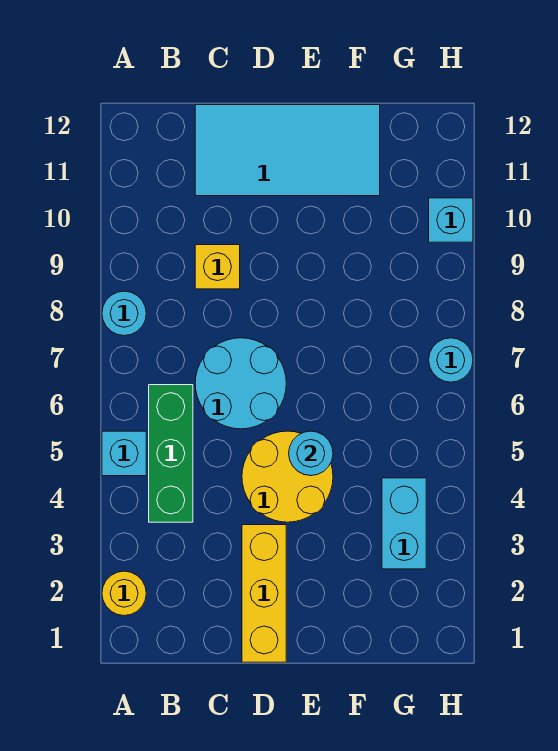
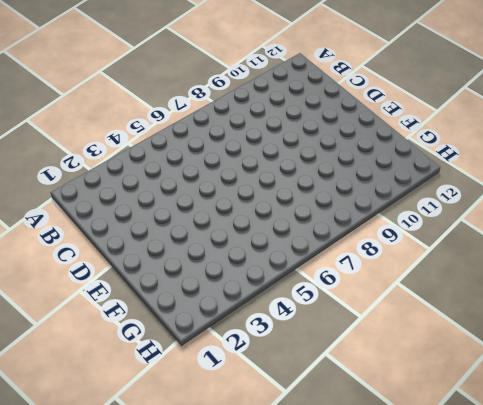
none -> yellow round brick A2 level 1
none -> cyan brick A5 level 1
none -> cyan round brick A8 level 1

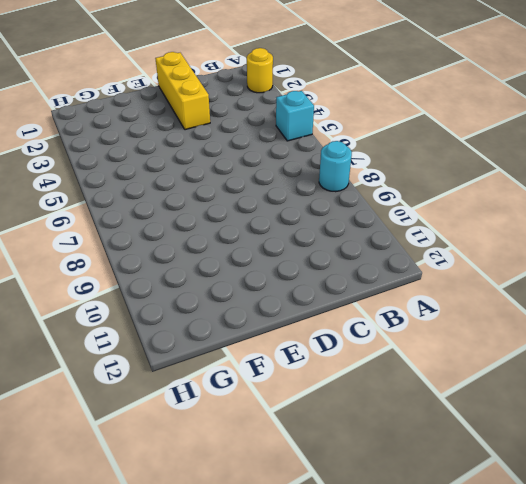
none -> green brick B4:B6 level 1
none -> cyan round brick C6:D7 level 1
none -> yellow brick C9 level 1

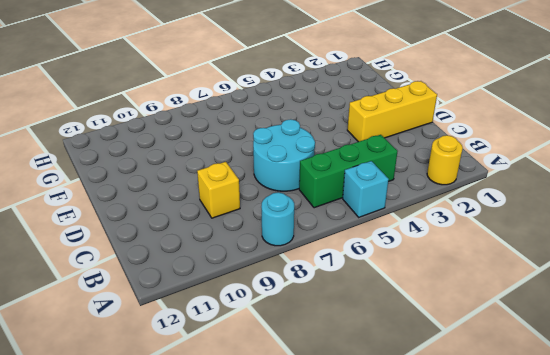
none -> cyan tile C11:F12 level 1
none -> yellow round brick D4:E5 level 1
none -> cyan brick G3:G4 level 1

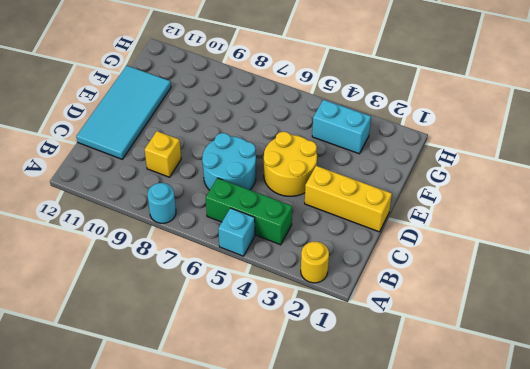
none -> cyan round brick H7 level 1
none -> cyan brick H10 level 1
none -> cyan round brick E5 level 2

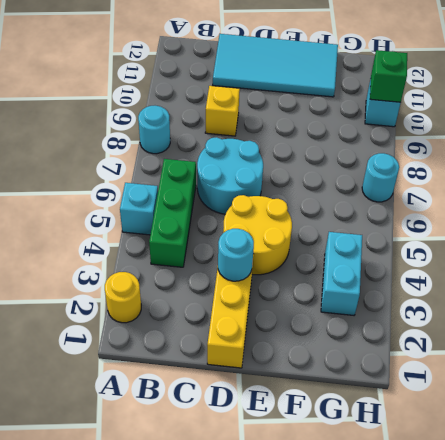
cyan round brick D3 level 2 -> cyan round brick E5 level 2
green brick H10 level 2 -> none

